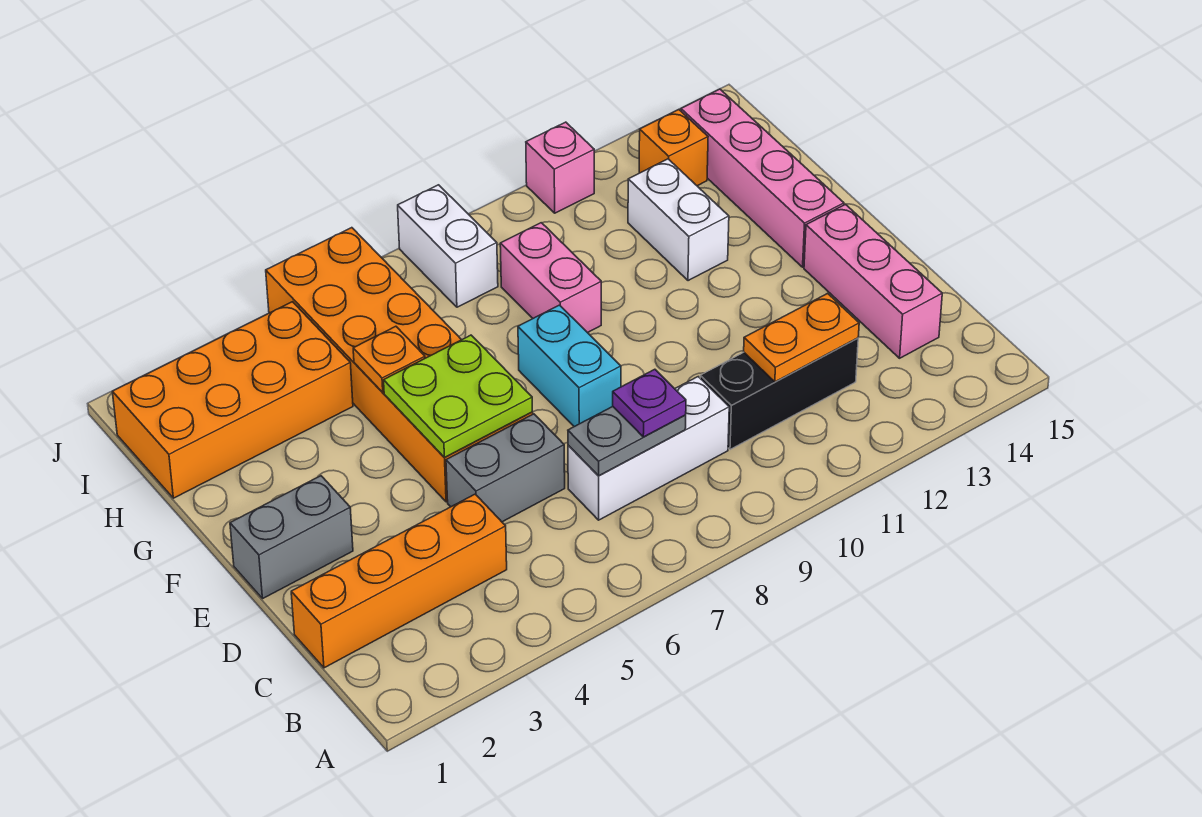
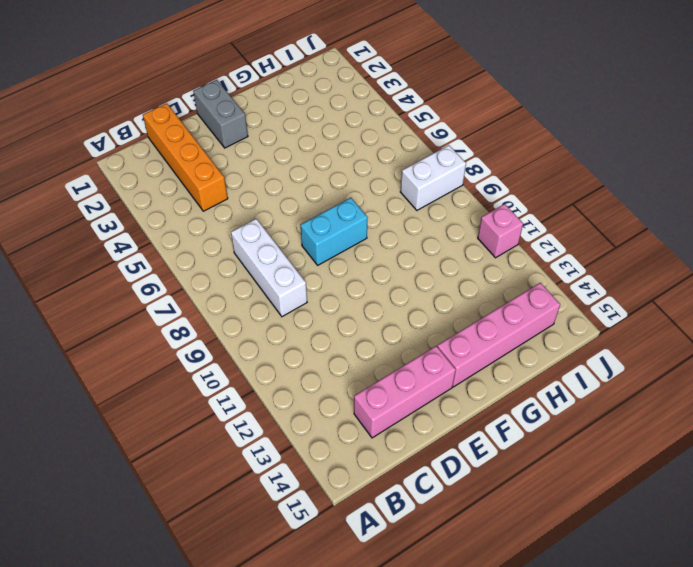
none -> black brick C10:C12 level 1
none -> grey brick D5:D6 level 1
none -> orange brick E5:J6 level 1

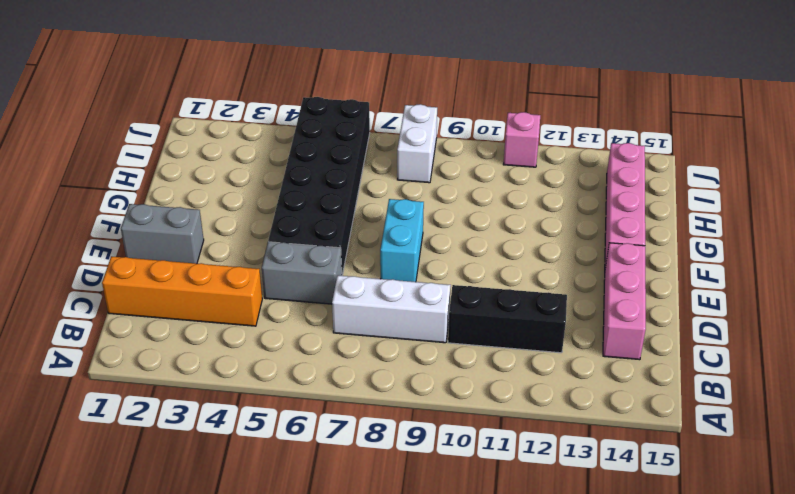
black brick E5:J6 level 1 -> orange brick E5:J6 level 1
none -> pink brick G9:H9 level 1
none -> white brick G12:H12 level 1
none -> orange brick H1:I4 level 1

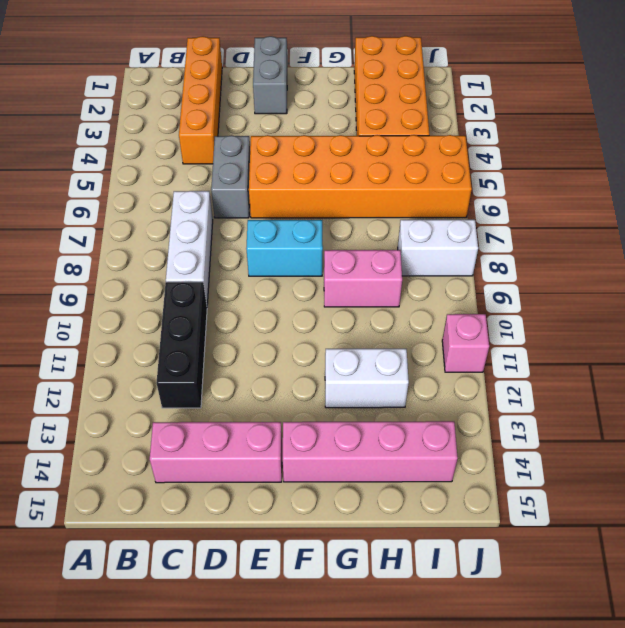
none -> orange brick I13 level 1
none -> grey plate C7:C8 level 2
none -> orange plate C11:C12 level 2

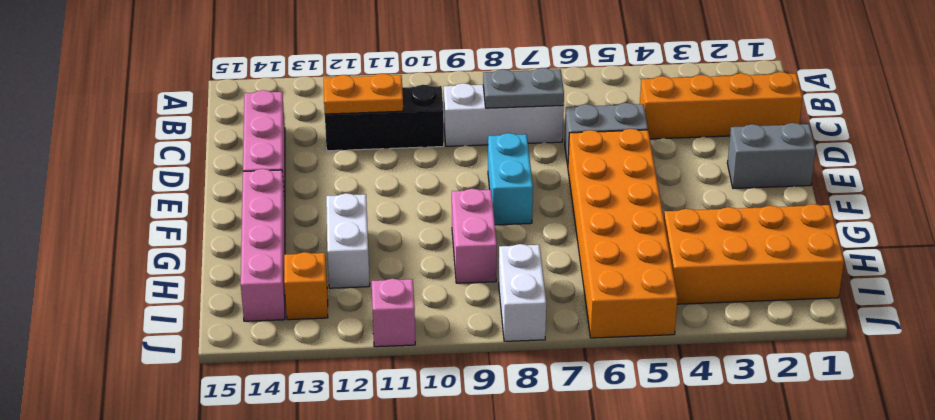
none -> lime plate E5:F6 level 2
none -> orange plate G5 level 2
none -> purple plate C8 level 3

